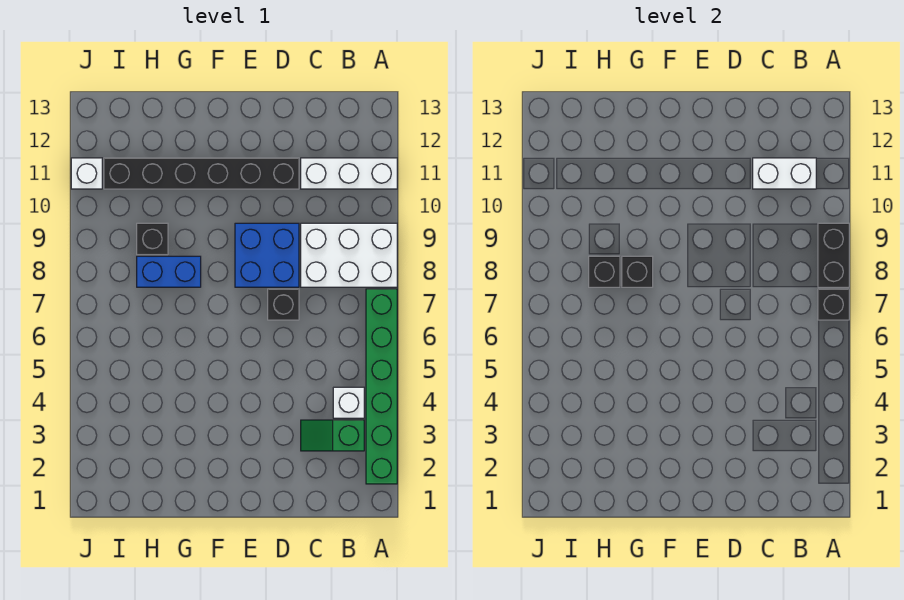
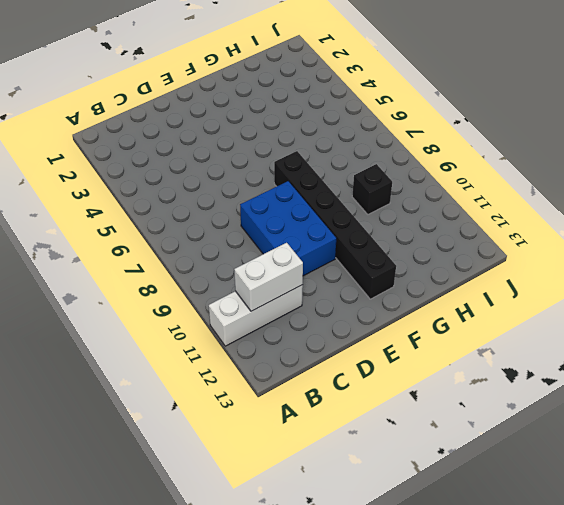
blue brick D8:E10 level 1 -> blue brick D8:E9 level 1
black brick F7:F12 level 1 -> black brick D11:I11 level 1
none -> green brick A2:A7 level 1
none -> white brick A8:C9 level 1
none -> green slope B3:C3 level 1 top B

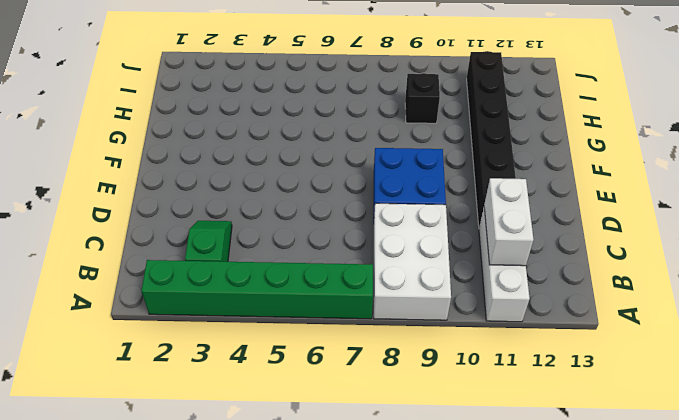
none -> white brick B4 level 1
none -> black brick D7 level 1
none -> blue brick G8:H8 level 1

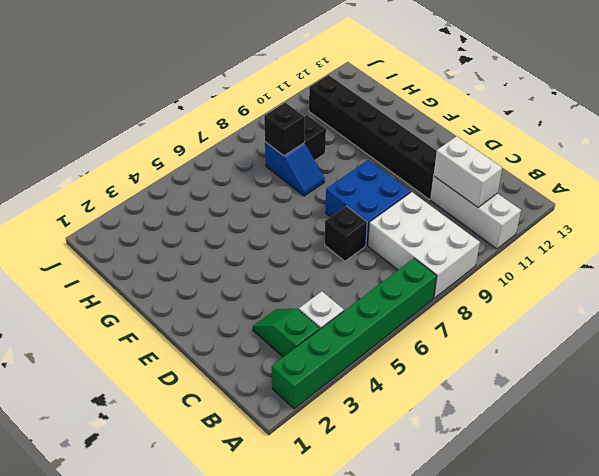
blue slope G8:H8 level 1 top H -> blue brick G8:H8 level 1
none -> white brick J11 level 1
none -> black brick A7 level 2
none -> black brick A8:A9 level 2

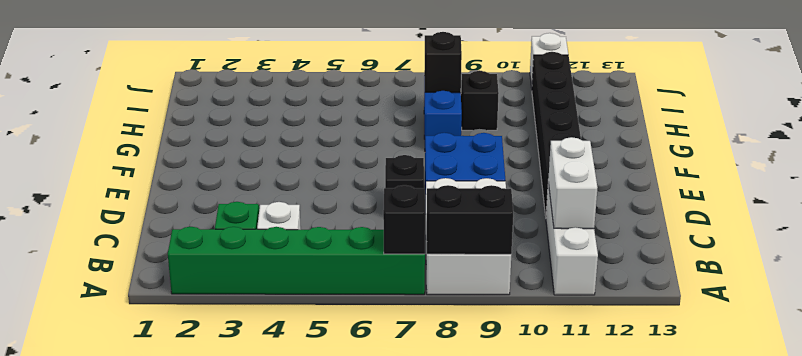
none -> black brick G8 level 2

